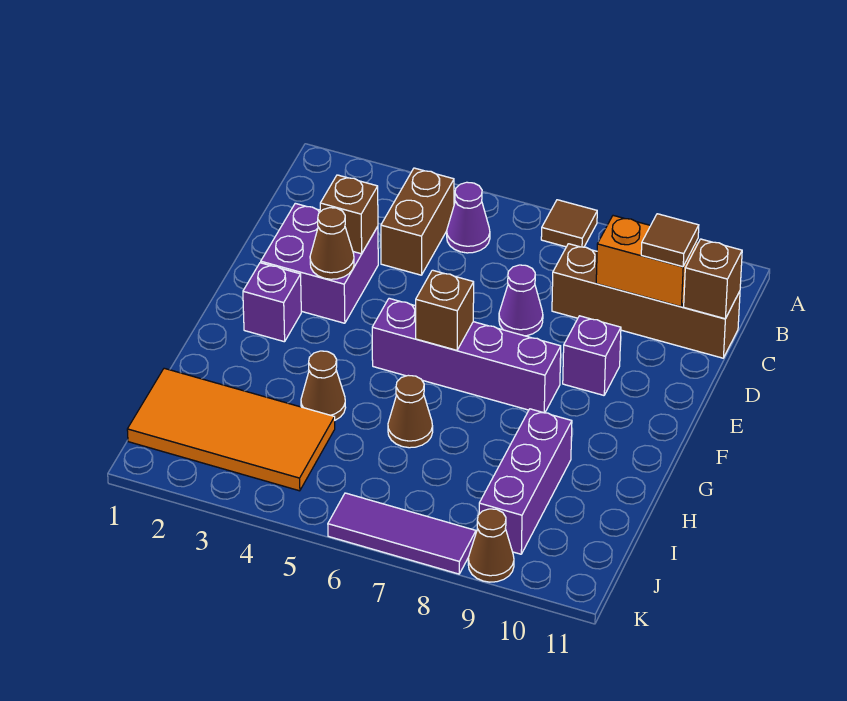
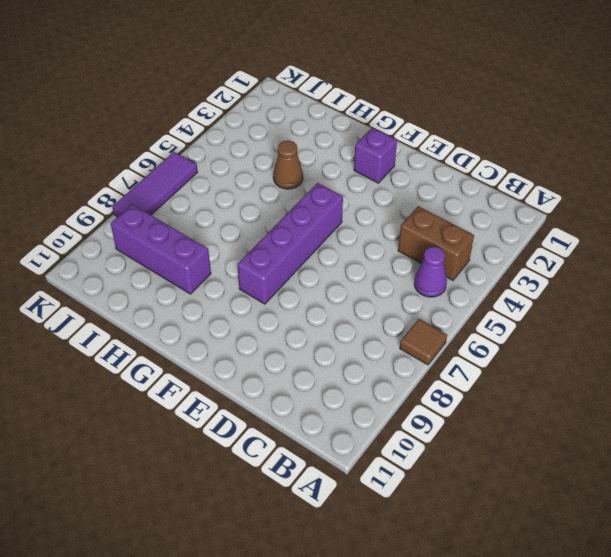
none -> brown brick C8:C11 level 1
none -> purple brick D2:E3 level 1
none -> purple cone D7 level 1

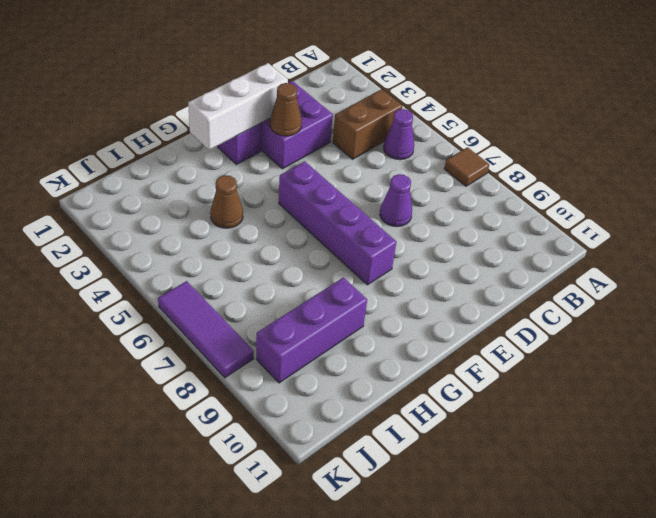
white brick E2:G2 level 2 -> none
none -> brown brick C8:C11 level 1
none -> purple brick E9 level 1
none -> brown cone H6 level 1

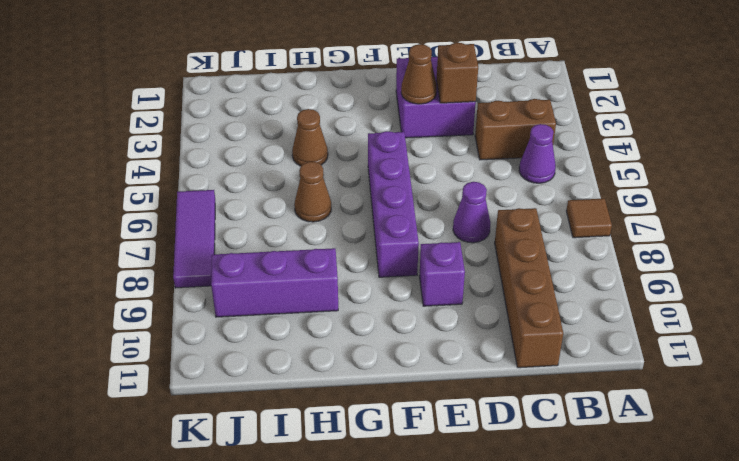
none -> purple brick F2 level 1
none -> orange tile I1:J4 level 1
none -> brown cone K9 level 1

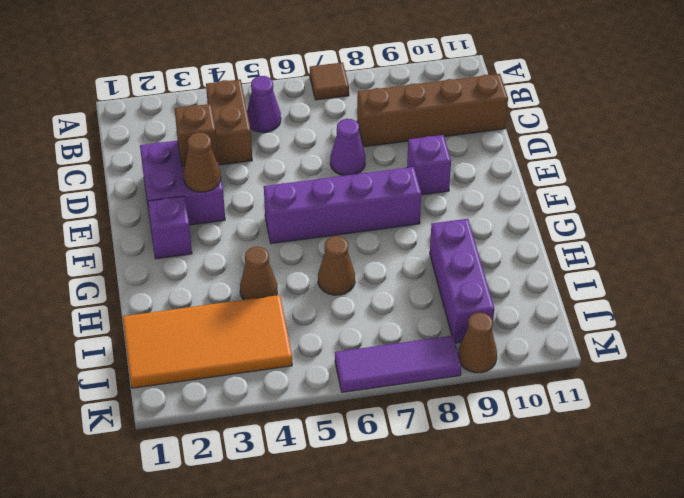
none -> orange brick C9:C10 level 2
none -> brown brick C11 level 2
none -> brown brick F6 level 2

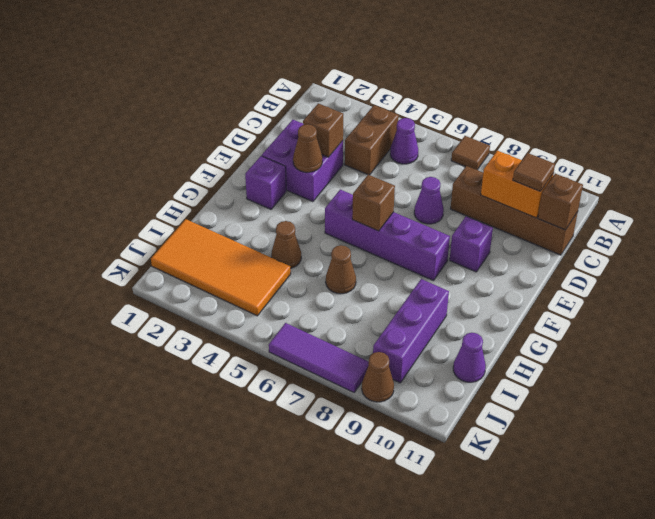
purple cone I11 level 1 -> none

